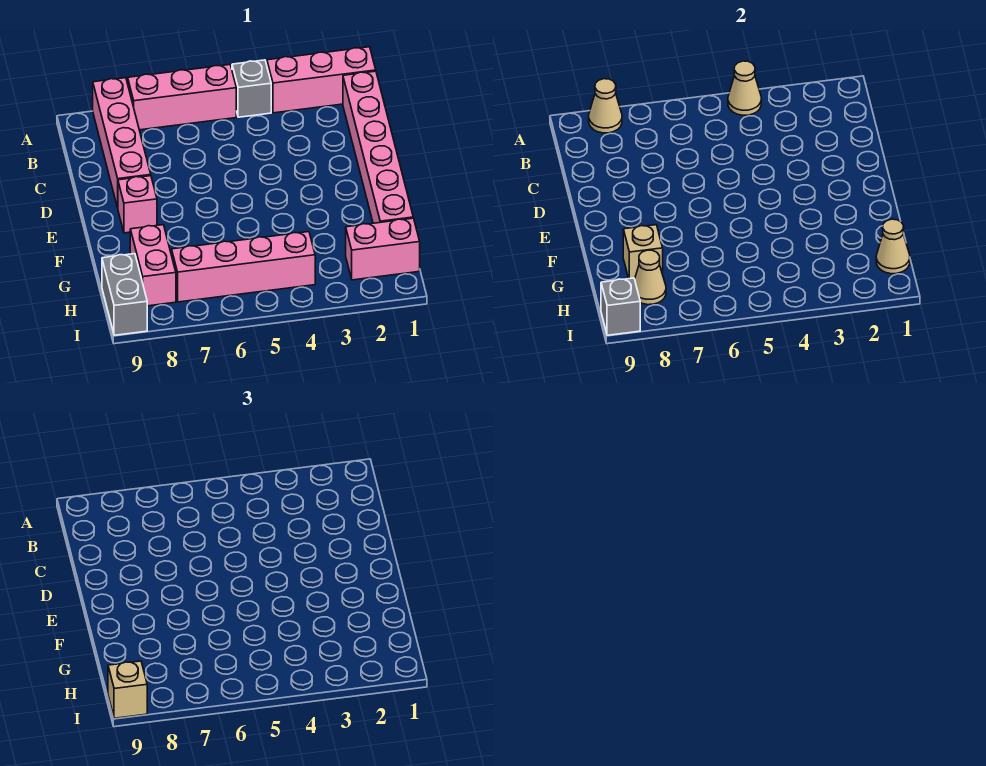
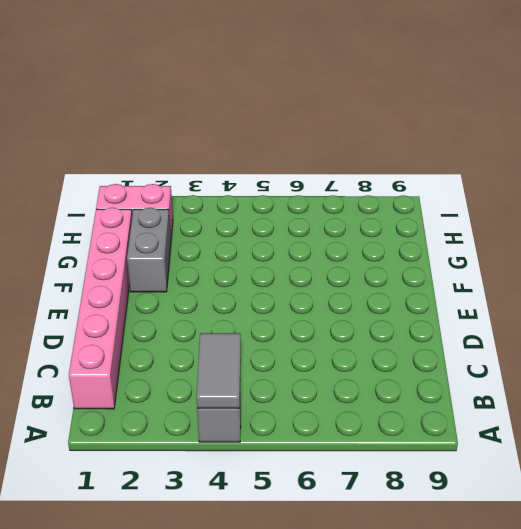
grey tile A4:B4 level 2 -> tan cone A4 level 2
grey brick F2:G2 level 1 -> grey brick H9:I9 level 1
none -> pink brick A1:A3 level 1
none -> pink brick A5:A7 level 1
none -> pink brick A8:D8 level 1

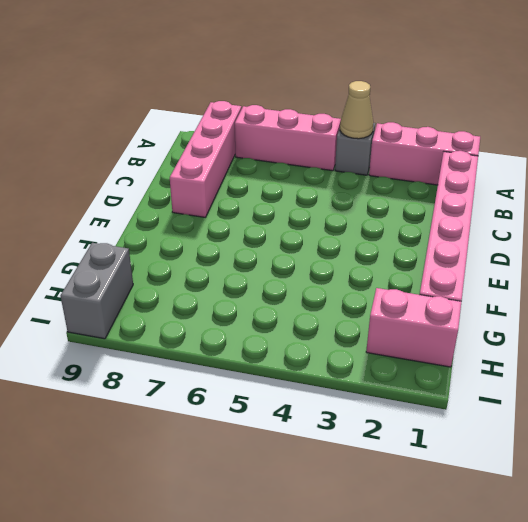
none -> pink brick E8 level 1
none -> pink brick G8:H8 level 1
none -> pink brick H4:H7 level 1

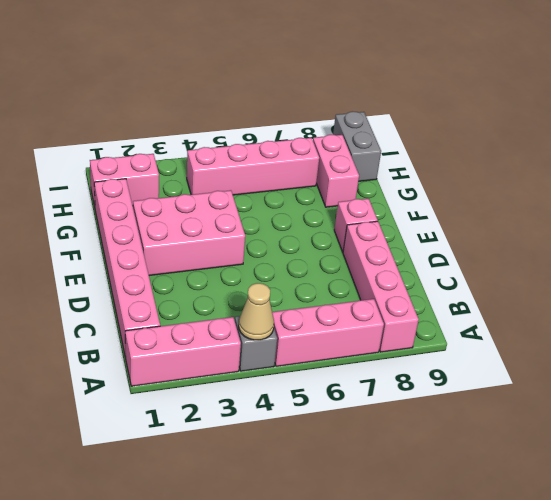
pink brick E2:F4 level 1 -> none
none -> tan cone A8 level 2
none -> tan brick G8 level 2
none -> tan cone H1 level 2

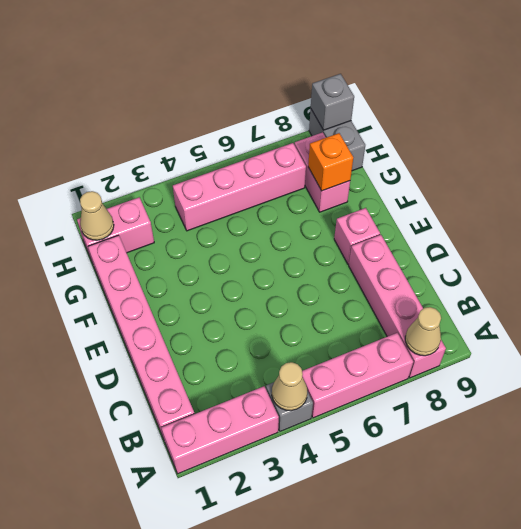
orange brick G8 level 2 -> tan brick G8 level 2
none -> tan cone H8 level 2
none -> tan brick I9 level 3

